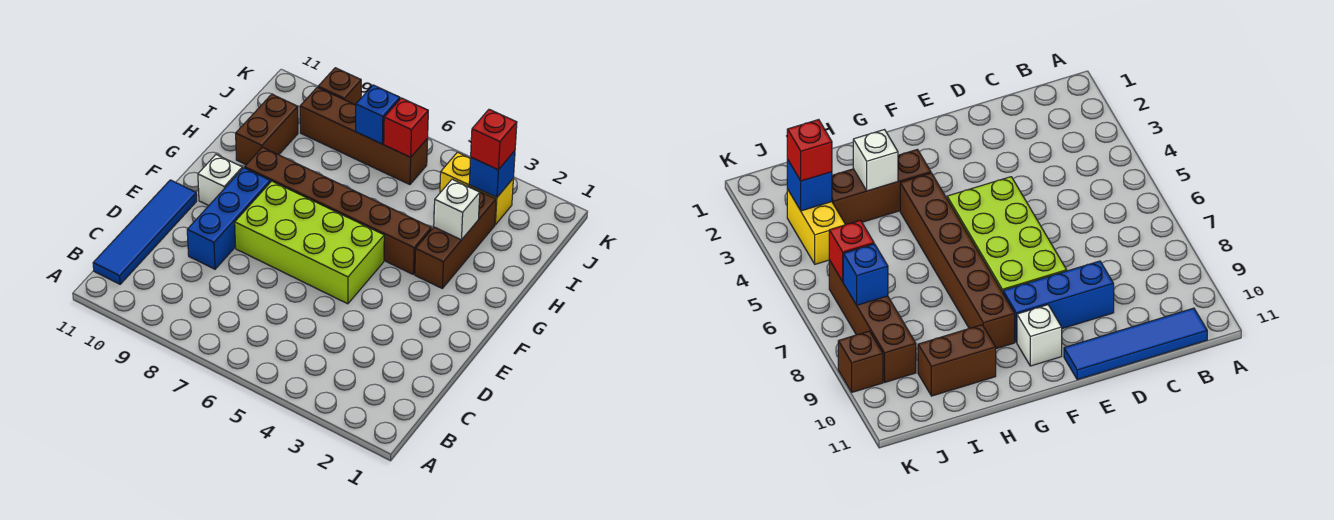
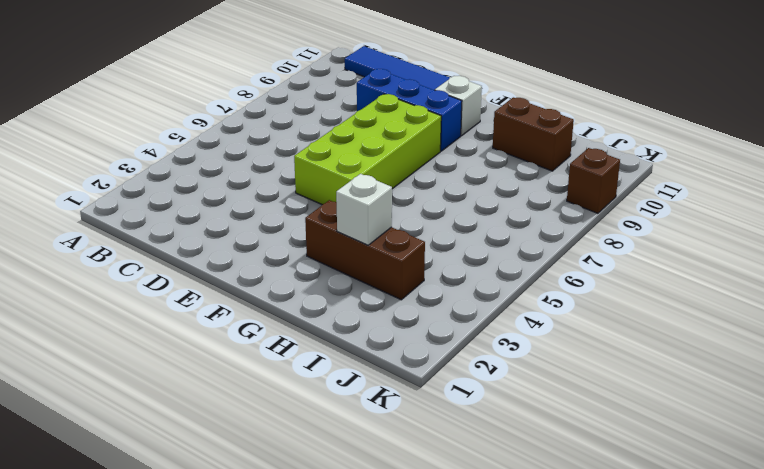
none -> brown brick G4:G9 level 1
none -> yellow brick J3:J4 level 1
none -> brown brick J6:J9 level 1

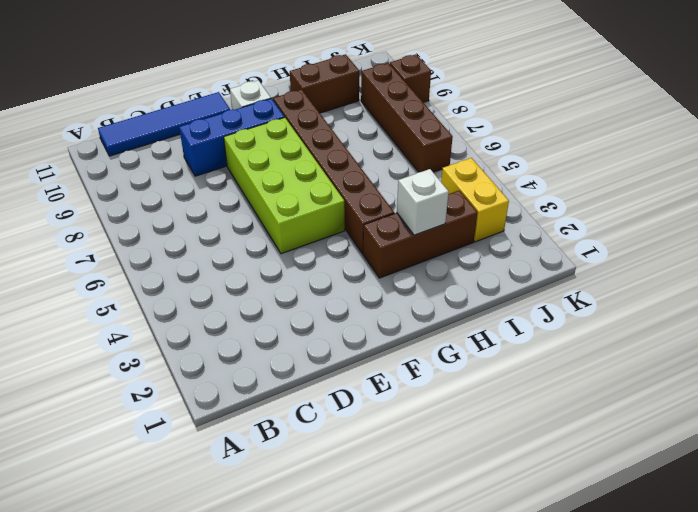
none -> blue brick J3 level 2
none -> red brick J6 level 2
none -> blue brick J7 level 2

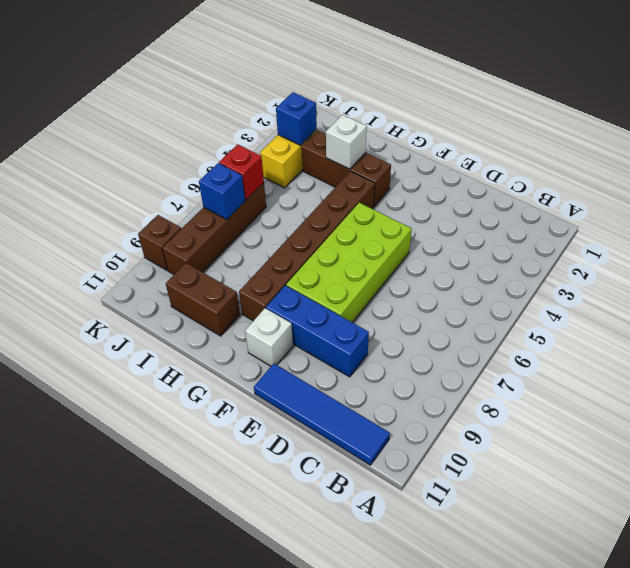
none -> red brick J3 level 3

